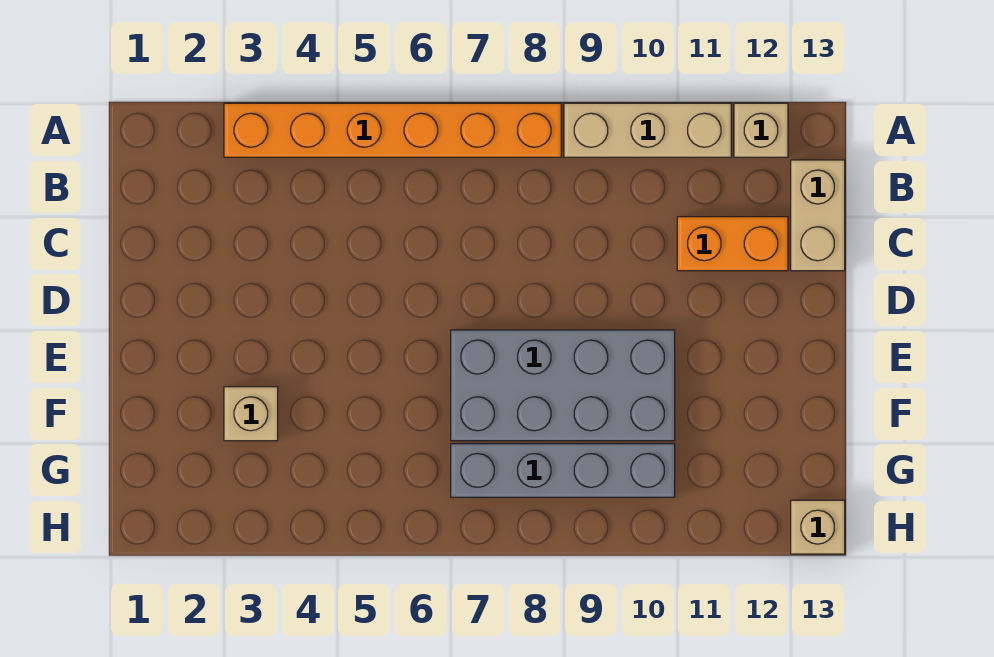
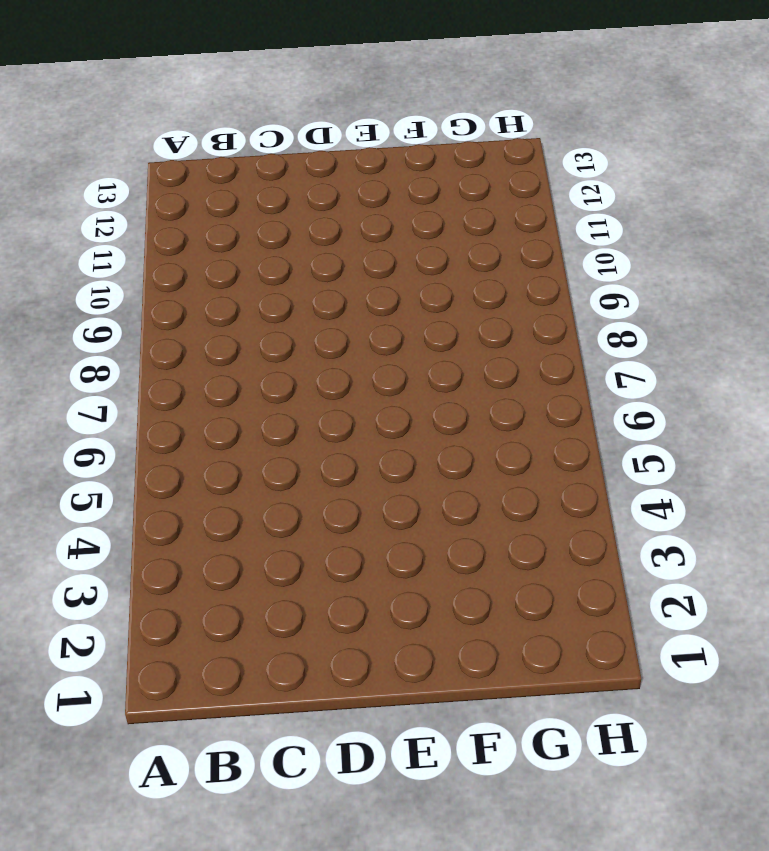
none -> orange brick A3:A8 level 1
none -> tan brick A9:A11 level 1

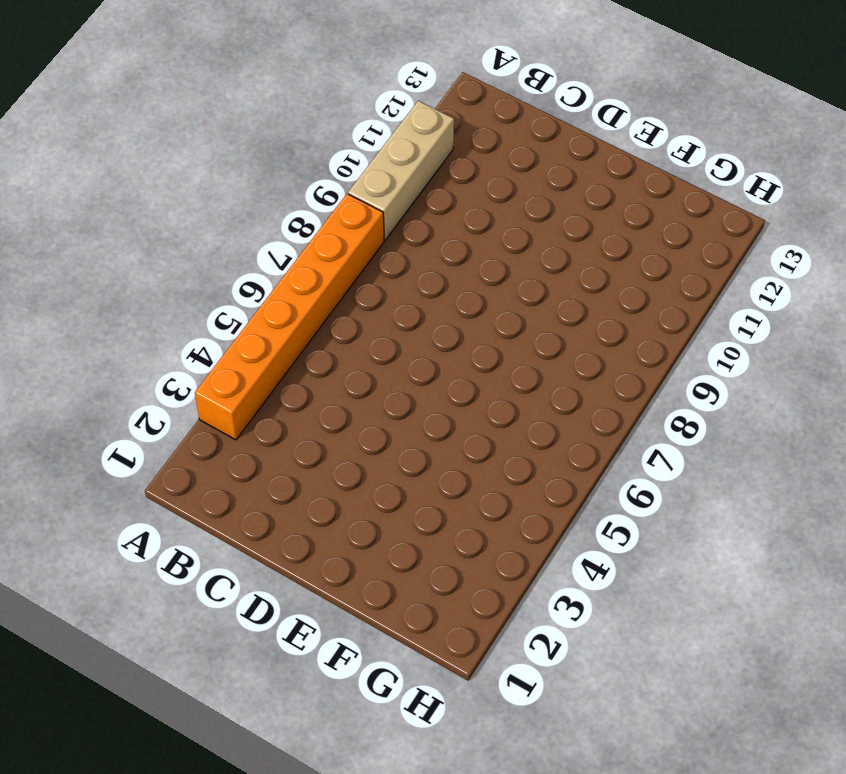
none -> tan brick A12 level 1
none -> tan brick B13:C13 level 1

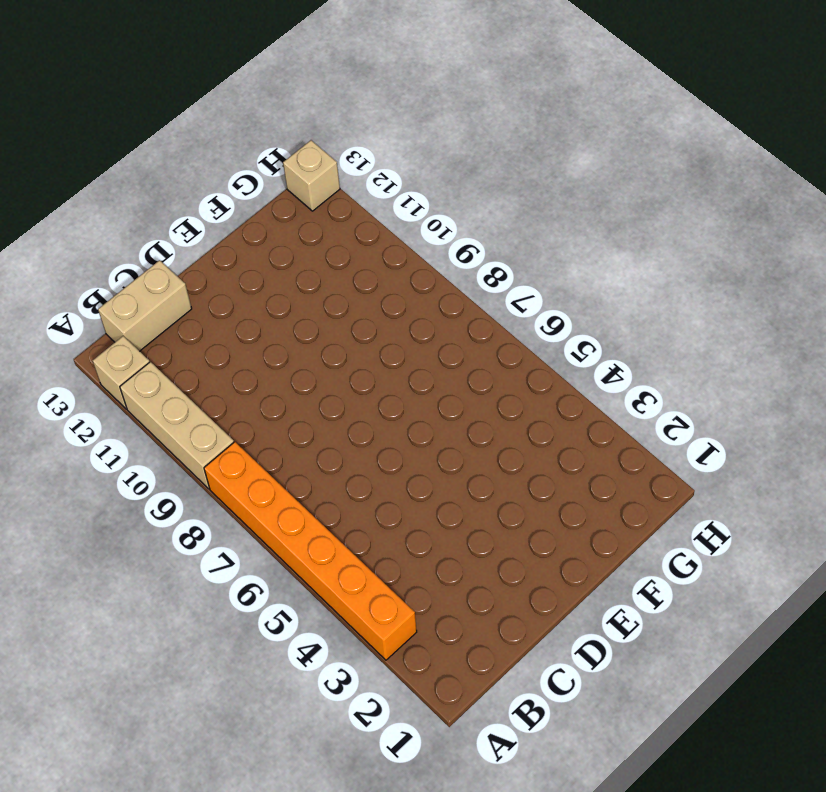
none -> orange brick C11:C12 level 1
none -> grey brick E7:F10 level 1

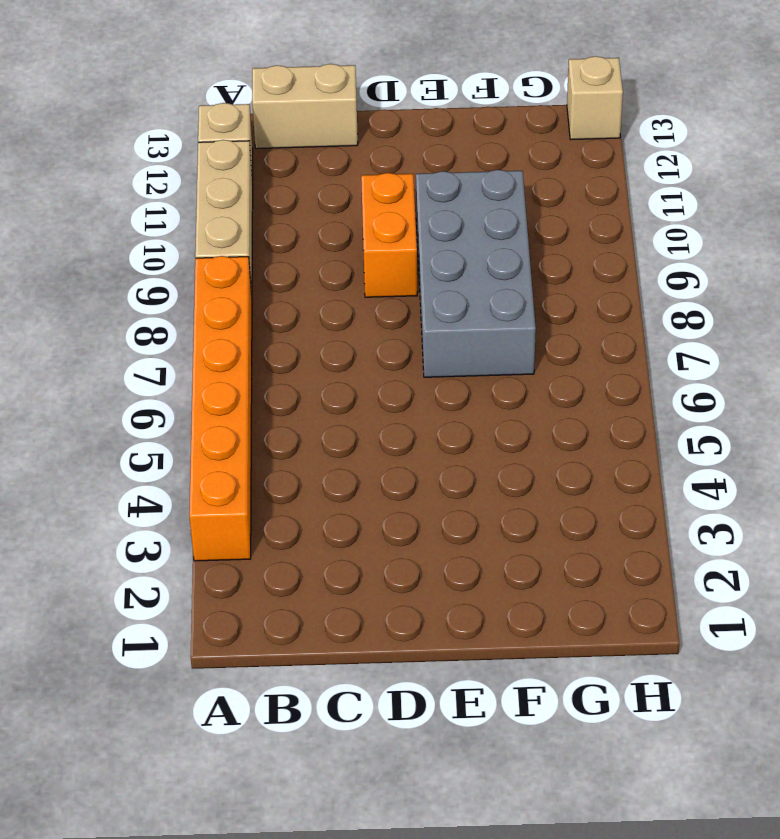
orange brick D9:D10 level 1 -> orange brick C11:C12 level 1
none -> tan brick F3 level 1
none -> grey brick G7:G10 level 1

